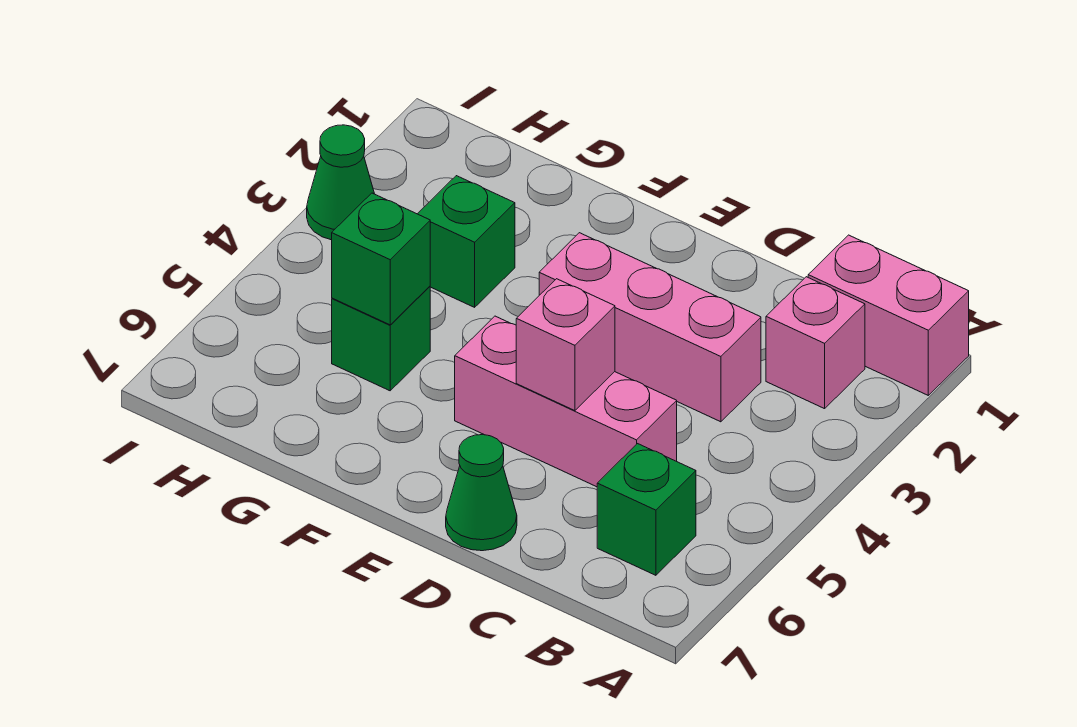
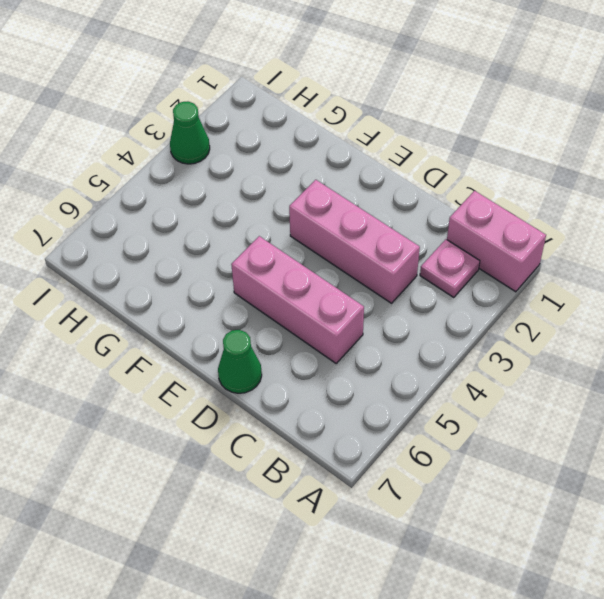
pink plate B2 level 1 -> pink brick B2 level 1
none -> green brick B6 level 1
none -> green brick G3 level 1

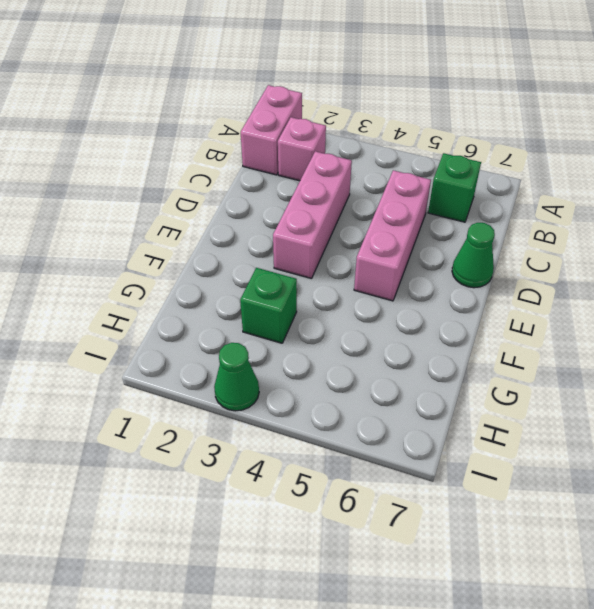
none -> green brick G5 level 1
none -> pink brick D5 level 2

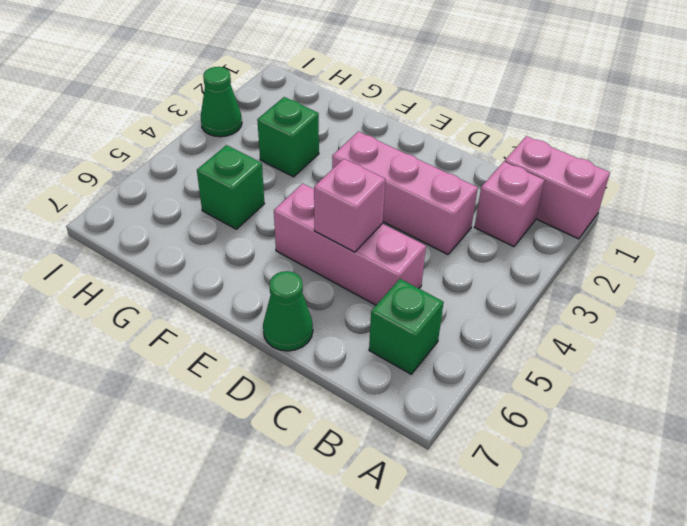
none -> green brick G5 level 2

